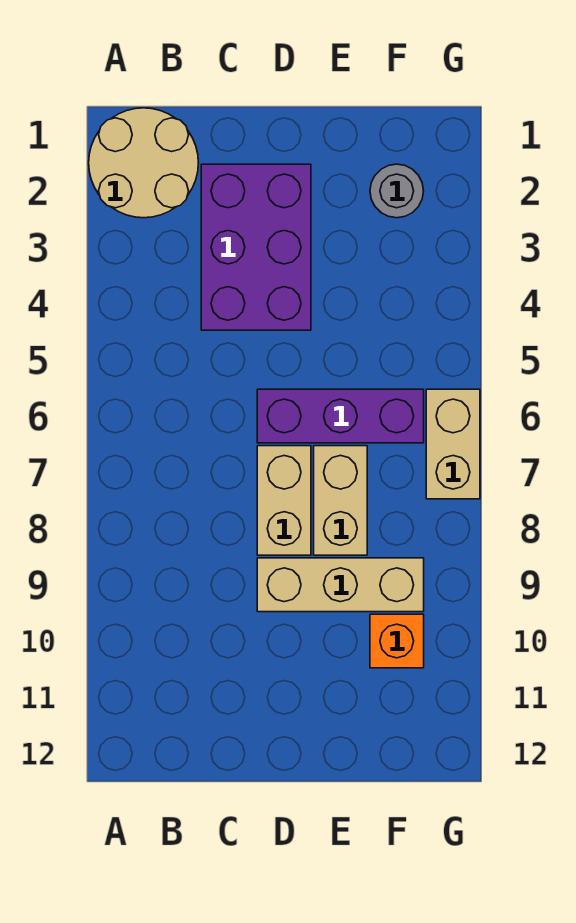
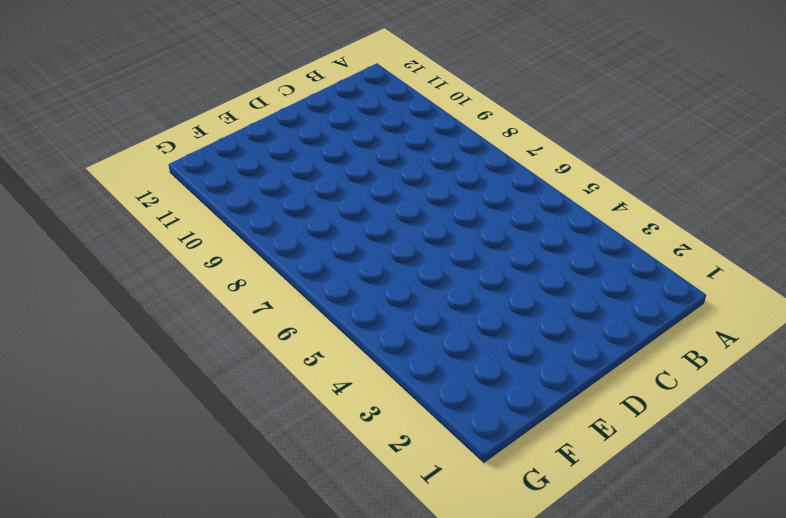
none -> tan round brick A1:B2 level 1
none -> purple brick C2:D4 level 1

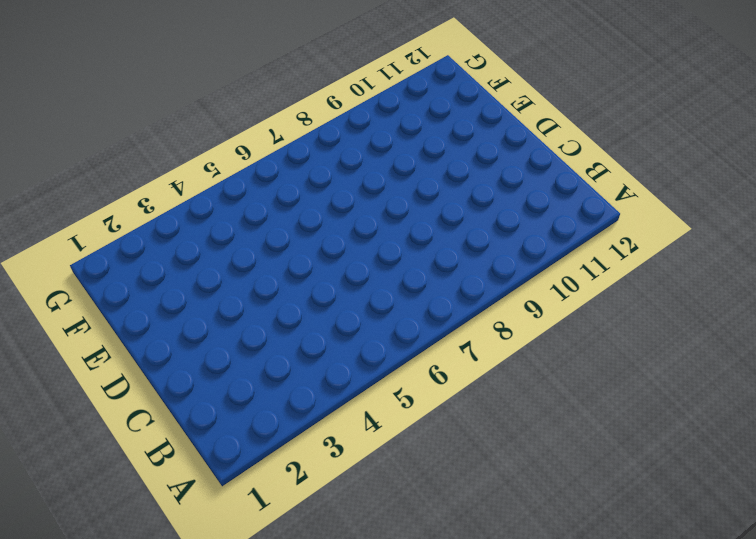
none -> tan round brick A1:B2 level 1
none -> purple brick C2:D4 level 1

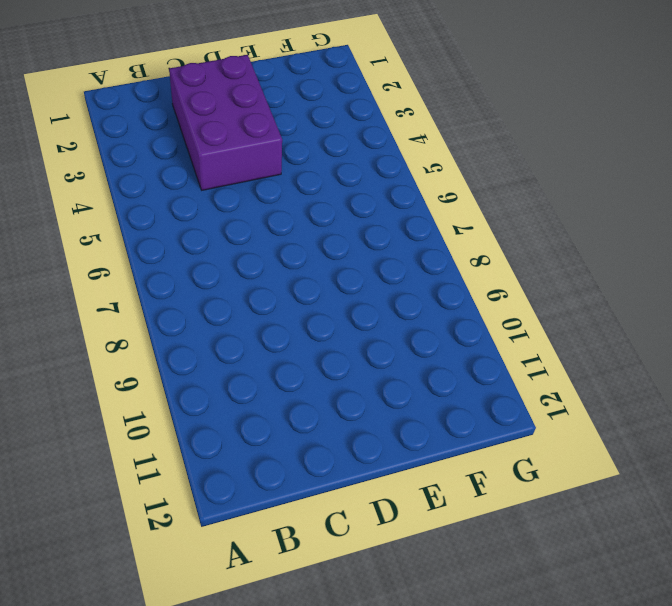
none -> tan round brick A1:B2 level 1
none -> purple brick D6:F6 level 1

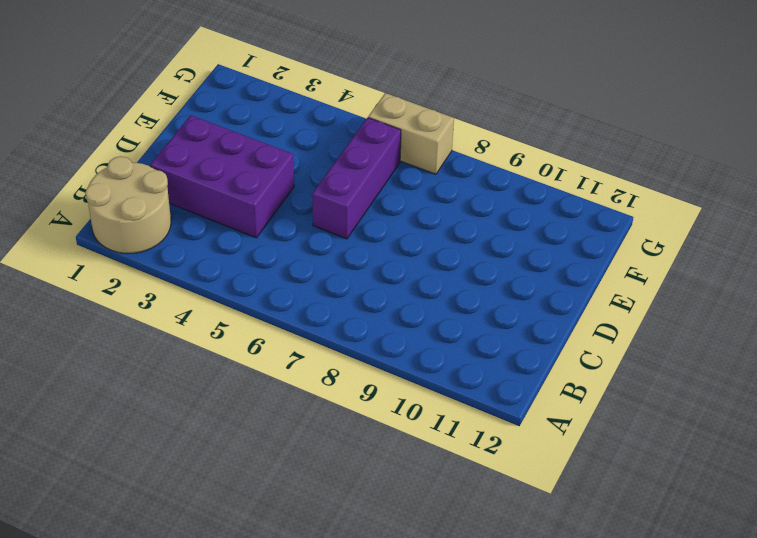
none -> tan brick D7:D8 level 1
none -> tan brick D9:F9 level 1

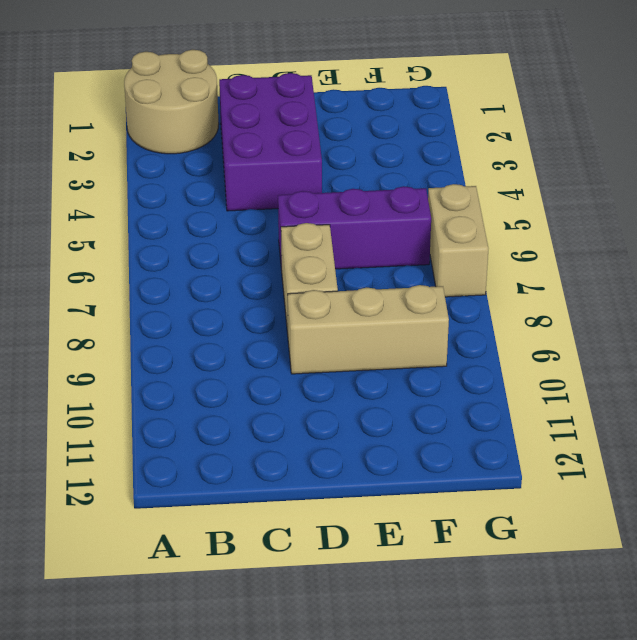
none -> tan brick E7:E8 level 1
none -> grey round brick F2 level 1

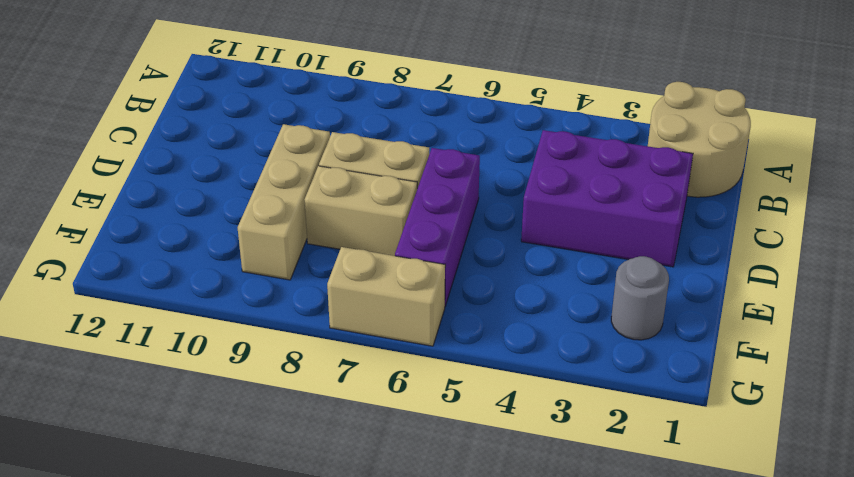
none -> orange brick F10 level 1

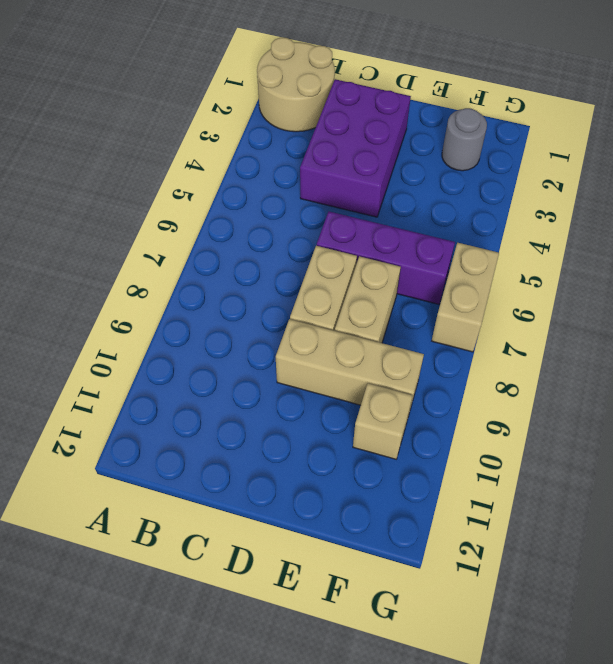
tan brick F10 level 1 -> orange brick F10 level 1

